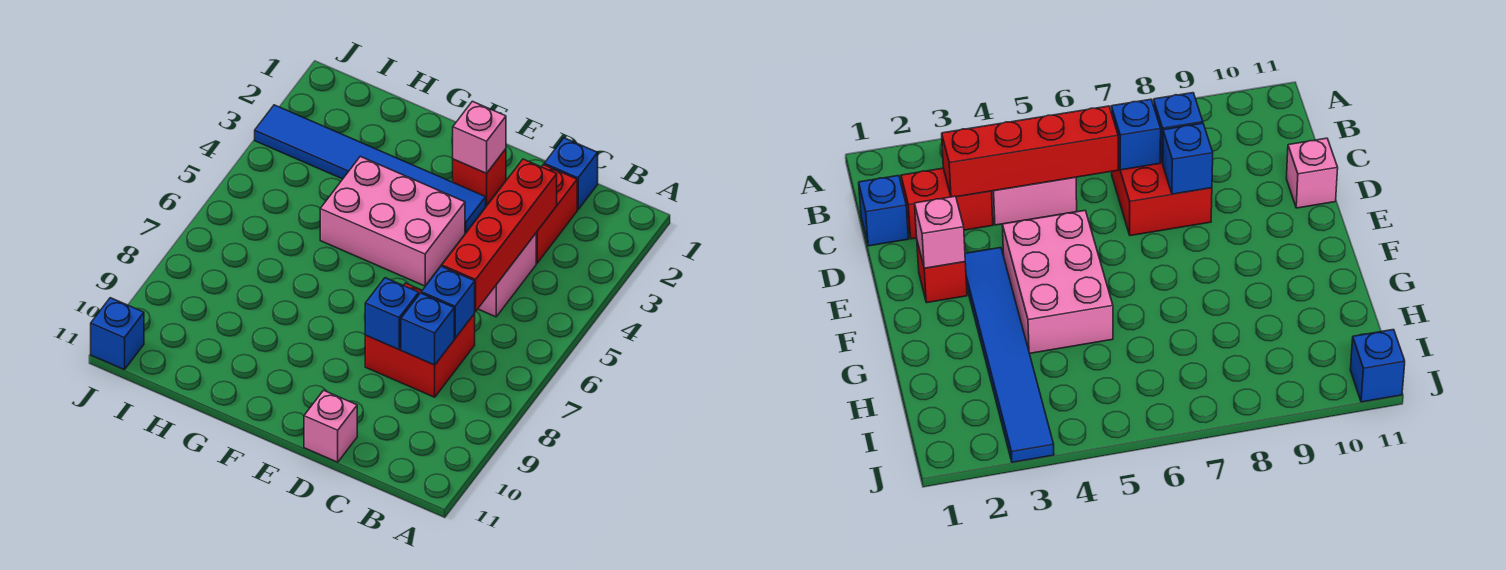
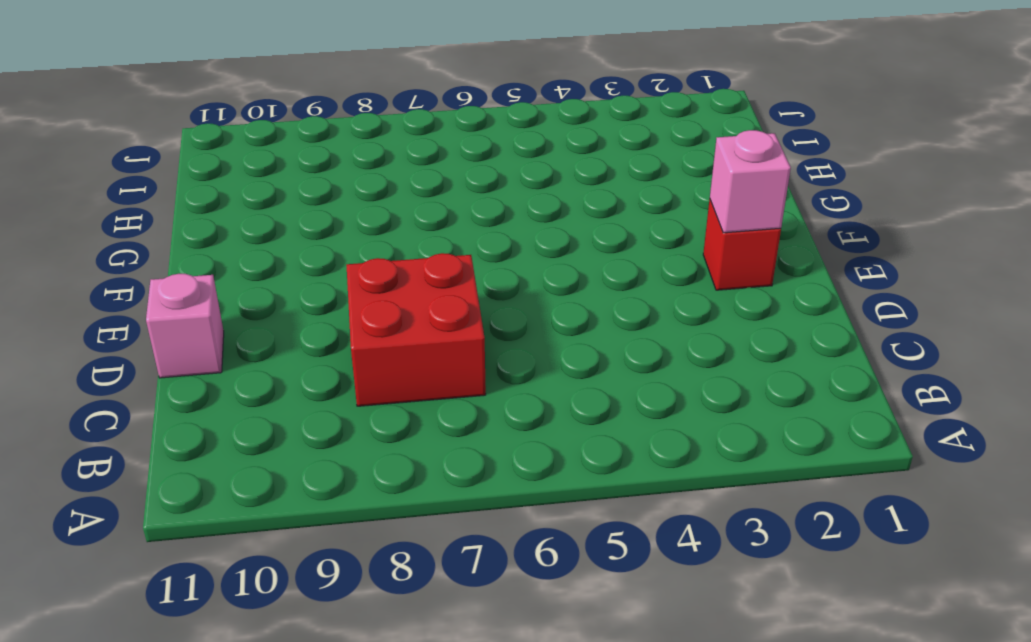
none -> blue brick C1 level 1
none -> red brick C2:C3 level 1
none -> pink brick C4:C5 level 1

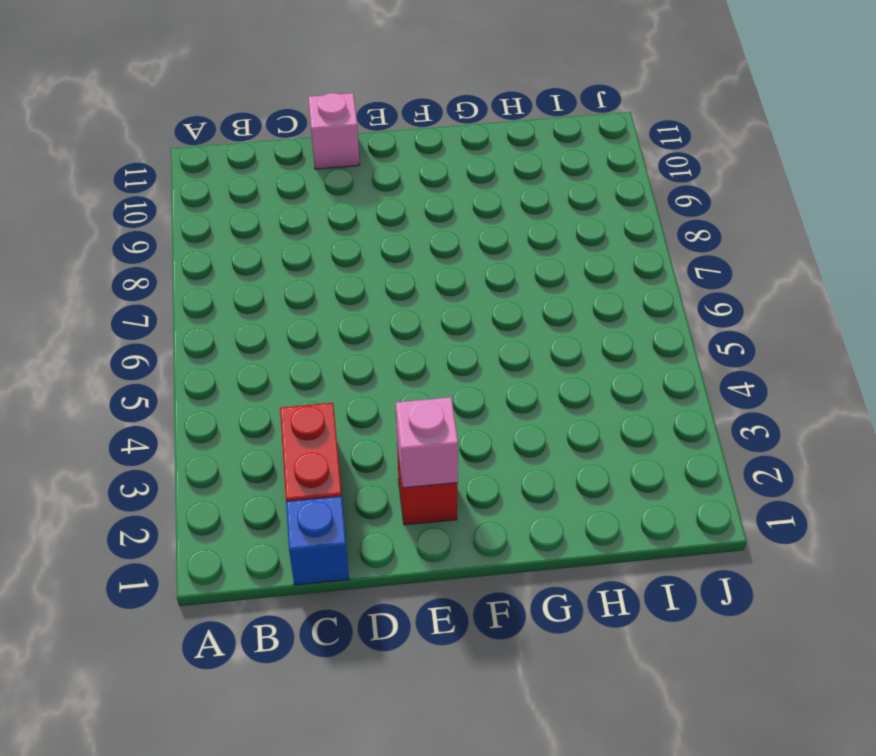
none -> pink brick C4:C5 level 1
none -> red brick C7:D8 level 1
none -> blue tile E3:J3 level 1

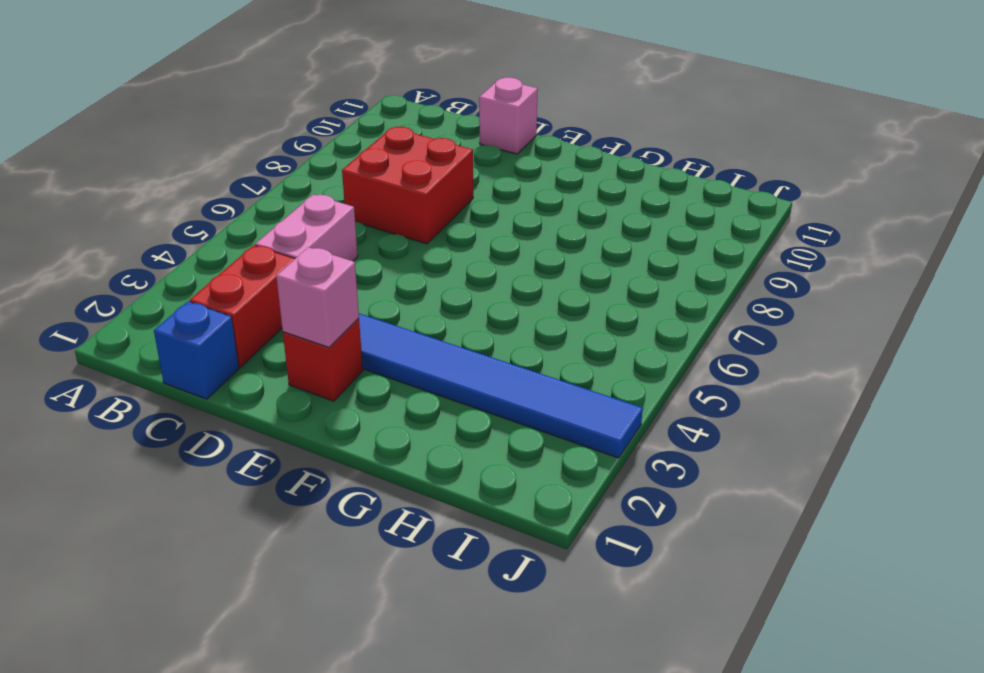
none -> pink brick E4:G5 level 1
none -> blue brick J11 level 1
none -> red brick C3:C6 level 2

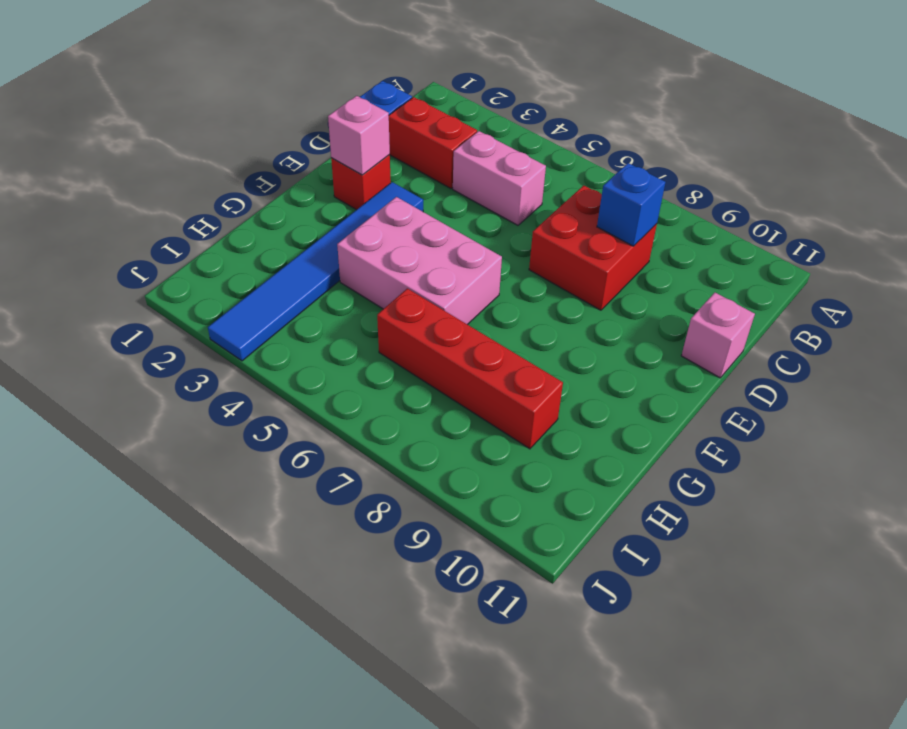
pink brick F4:G6 level 1 -> pink brick E4:G5 level 1
red brick H6:H9 level 1 -> red brick C3:C6 level 2
none -> blue brick J11 level 1
none -> blue brick C7 level 2
none -> blue brick D8 level 2

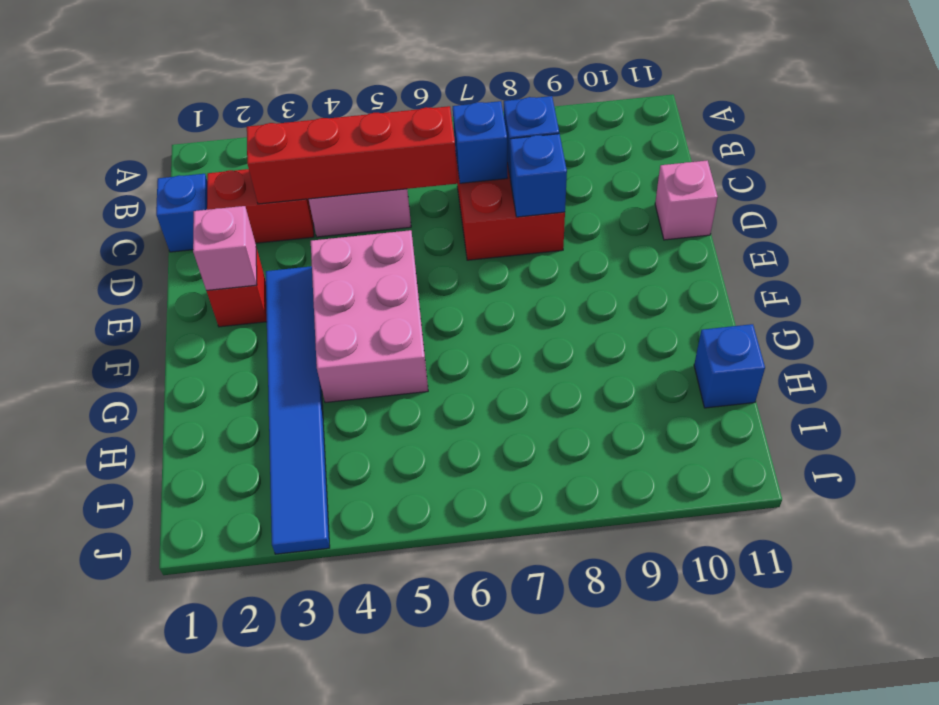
blue brick H11 level 1 -> blue brick J11 level 1

